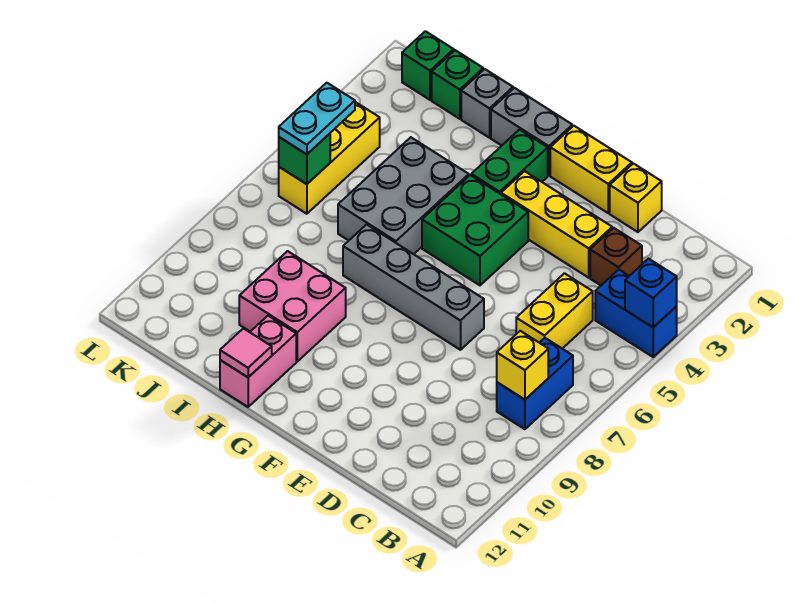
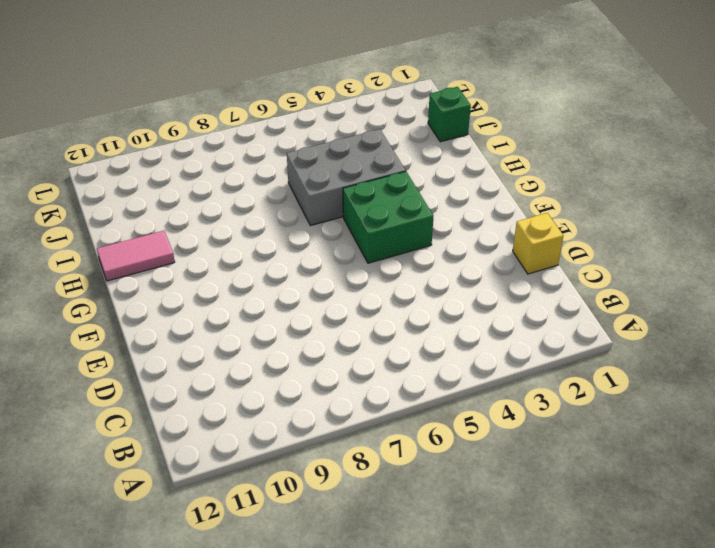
pink tile H11:H12 level 1 -> pink brick H11:H12 level 1
none -> blue brick A4:B4 level 1
none -> blue brick B7:B8 level 1
none -> brown brick C3 level 1

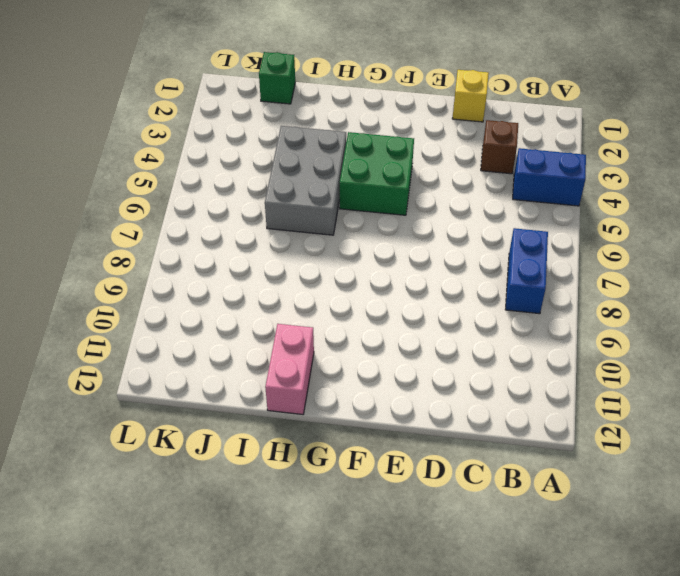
none -> yellow brick C5:C6 level 1
none -> yellow brick D3:F3 level 1
none -> yellow brick E1:F1 level 1

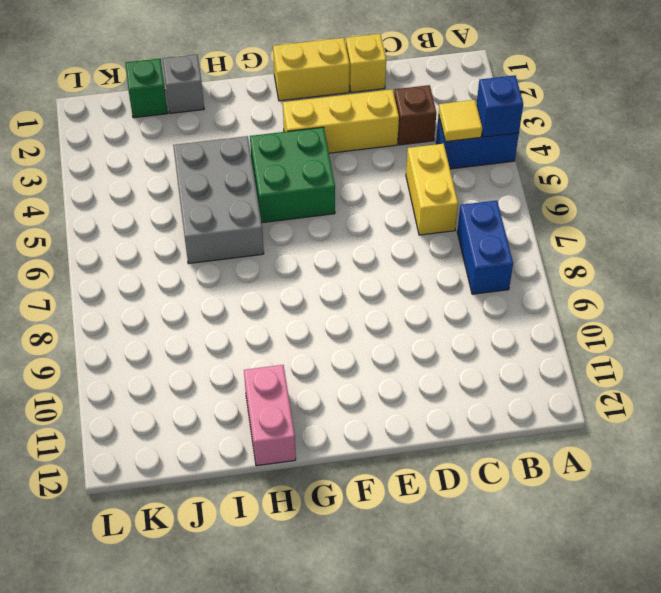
yellow tile B4 level 2 -> none
none -> grey brick E7:H7 level 1
none -> grey brick G1:H1 level 1
none -> green brick G2:G3 level 1

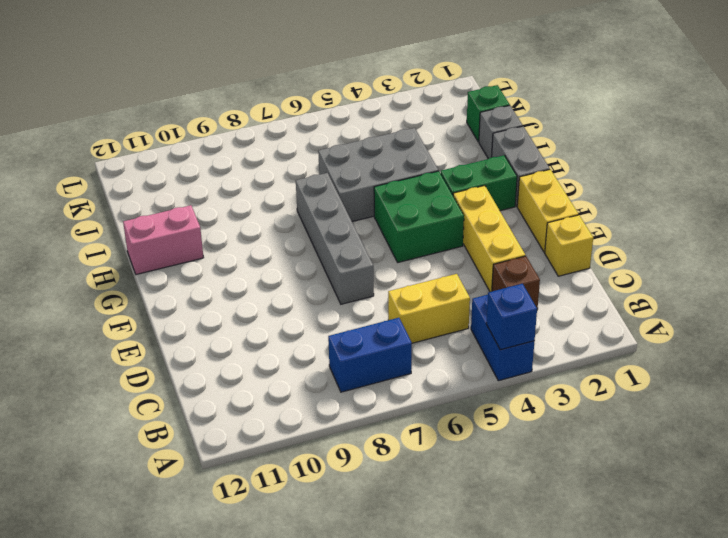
none -> pink brick H9:I10 level 1
none -> green brick K1 level 1
none -> yellow brick K4:K6 level 1

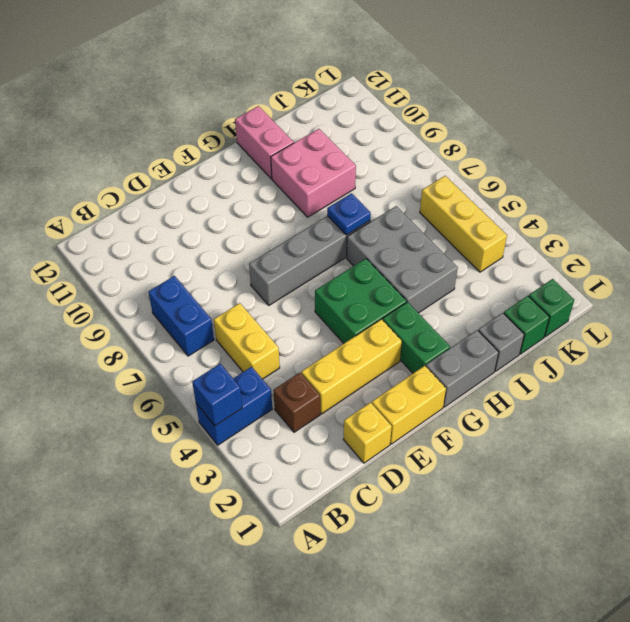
blue plate H7 level 2 -> none
none -> yellow brick B8 level 2
none -> pink tile H12 level 2
none -> green brick K6 level 2

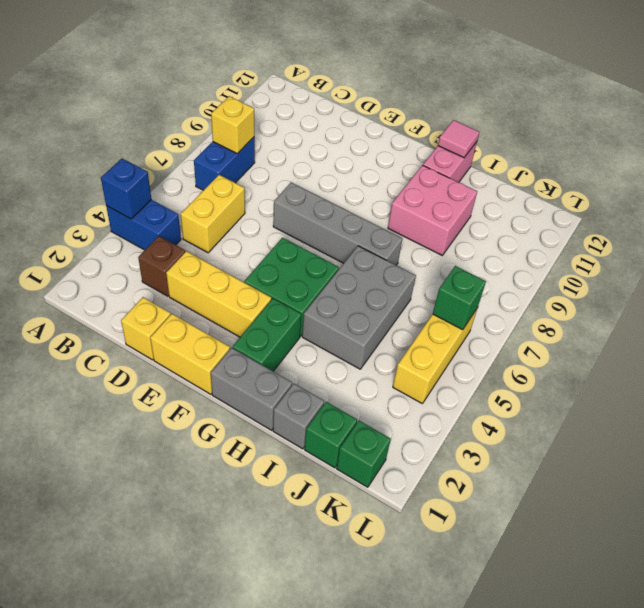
none -> cyan plate K5:K6 level 3

